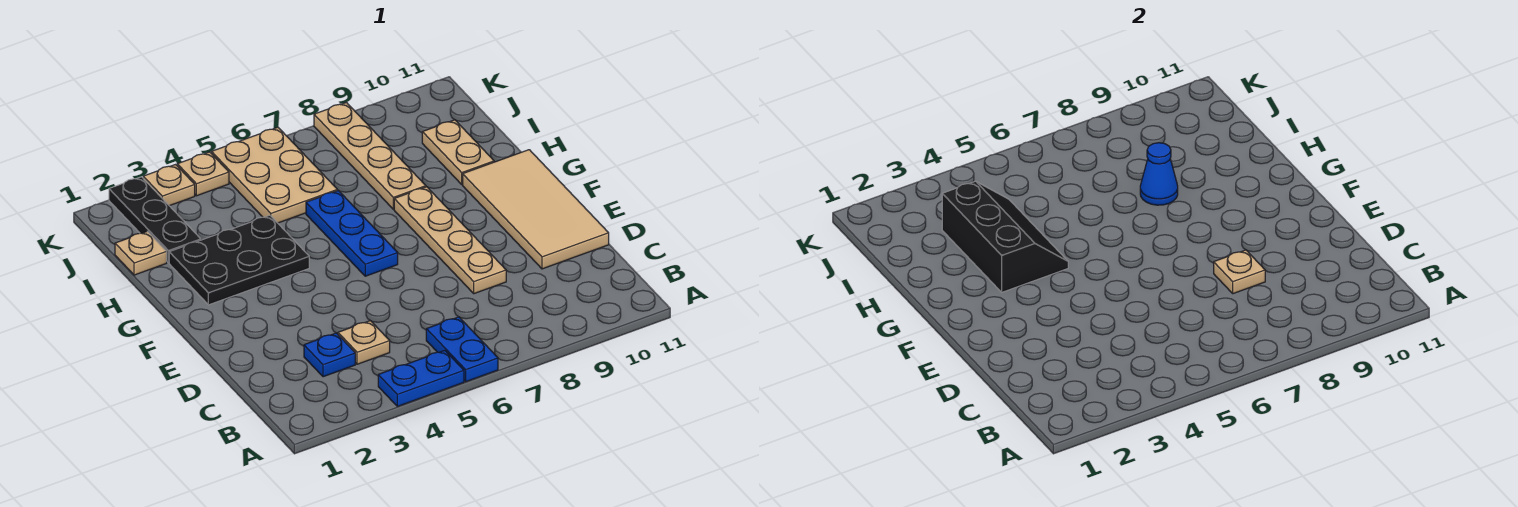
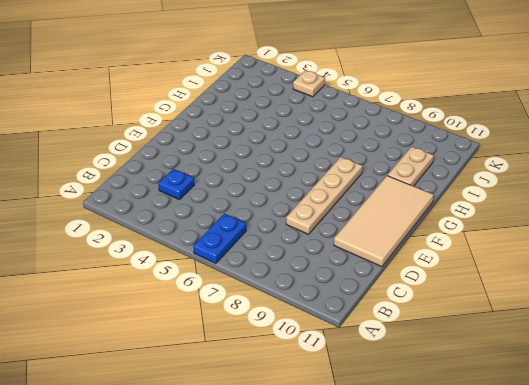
none -> blue plate A4:A5 level 1
none -> tan plate C4 level 1
none -> blue plate F6:H6 level 1

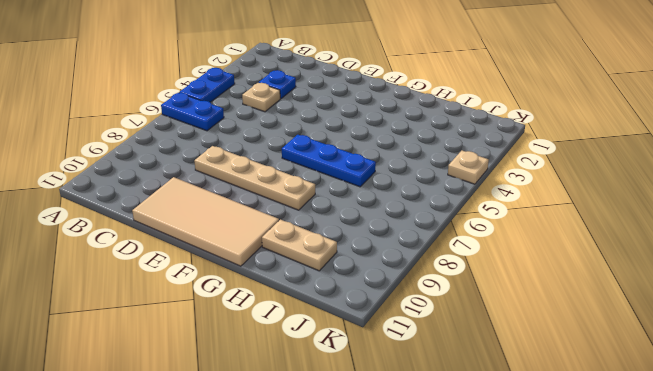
none -> black plate G2:H4 level 1
none -> tan plate H8:K8 level 1
none -> tan plate I1 level 1

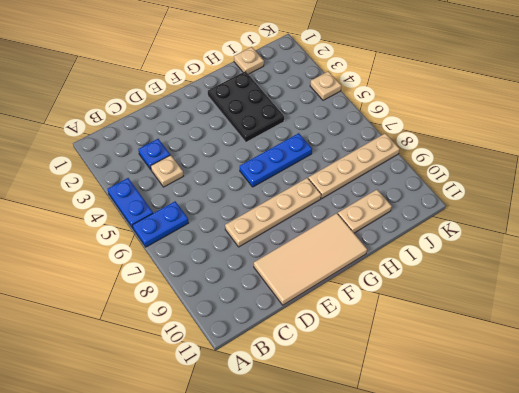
none -> black plate I2:K2 level 1
none -> tan plate I5:K6 level 1
none -> tan plate K3 level 1

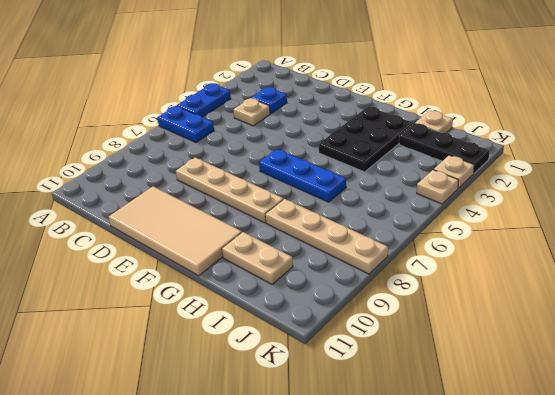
none -> tan plate I5:K6 level 1
none -> tan plate D8 level 2
none -> black slope G3:I4 level 2 top 3

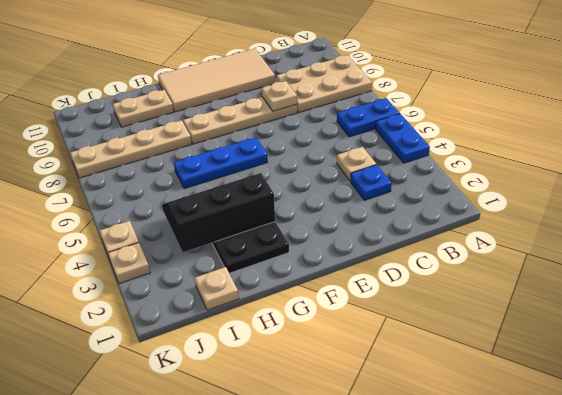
tan plate A8:C9 level 1 -> tan plate I5:K6 level 1
none -> black plate I2:K2 level 1
none -> blue cone H8 level 2

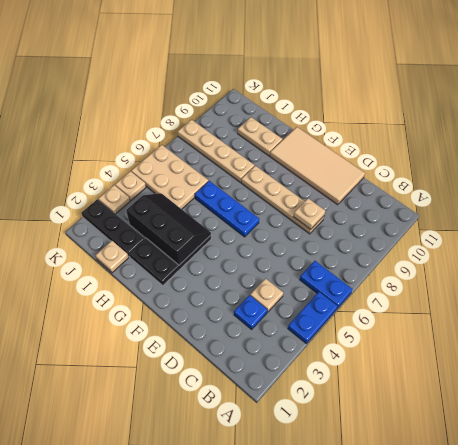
none -> blue cone H8 level 2

